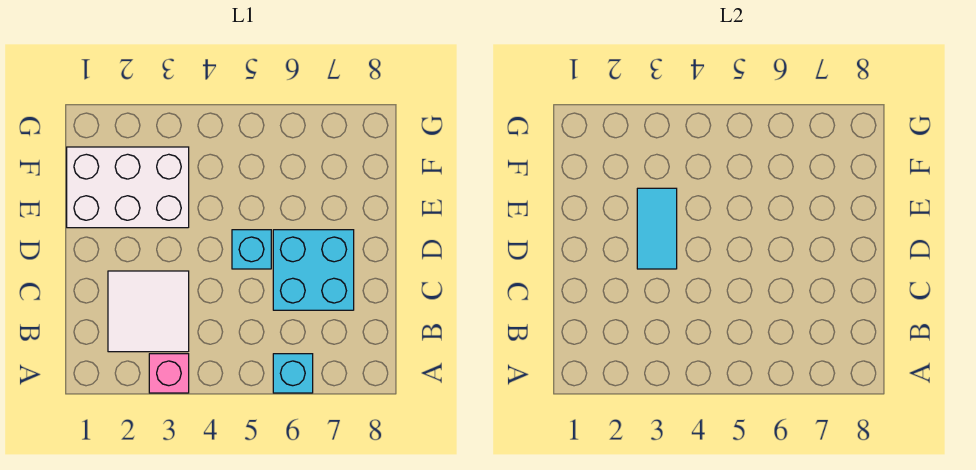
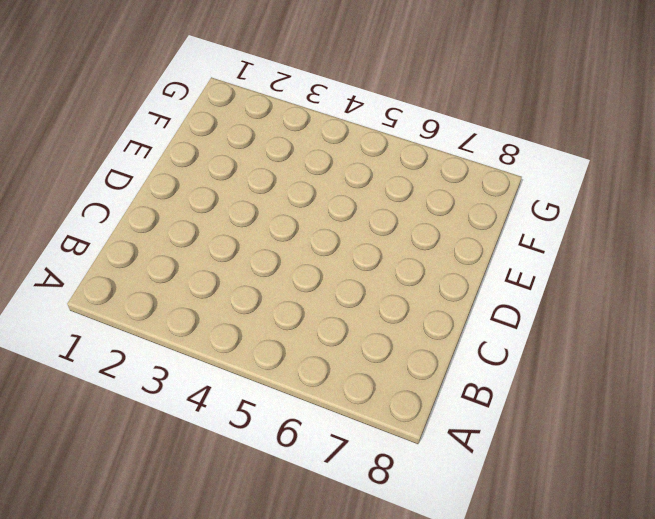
none -> pink brick A3 level 1
none -> cyan brick A6 level 1

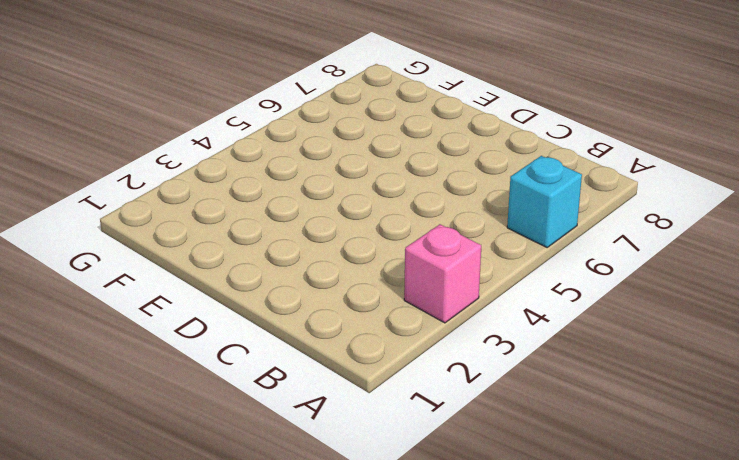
none -> white tile B2:C3 level 1
none -> cyan brick C6:D7 level 1

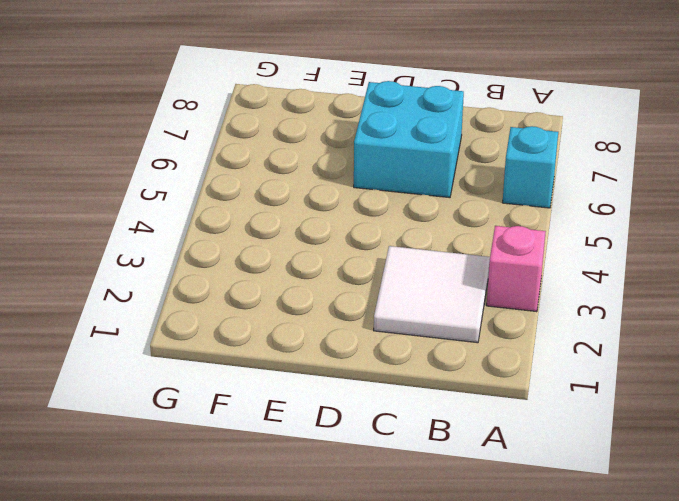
none -> cyan brick D5 level 1
none -> white brick E1:F3 level 1

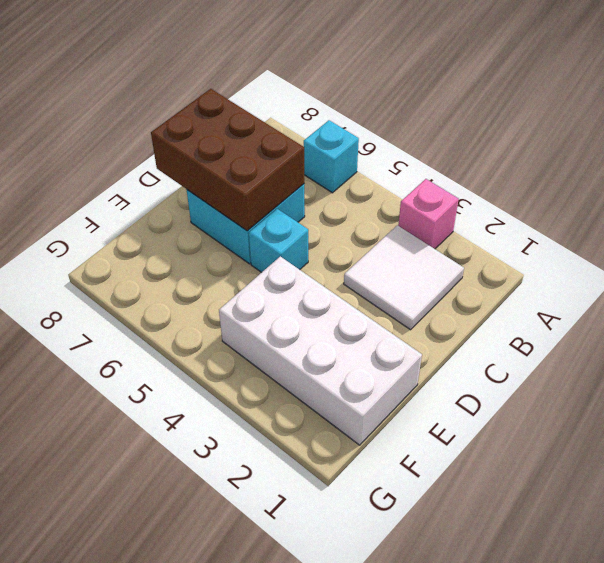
brown brick C6:D8 level 2 -> none
white brick E1:F4 level 1 -> white brick E1:F3 level 1
none -> cyan tile D3:E3 level 2

